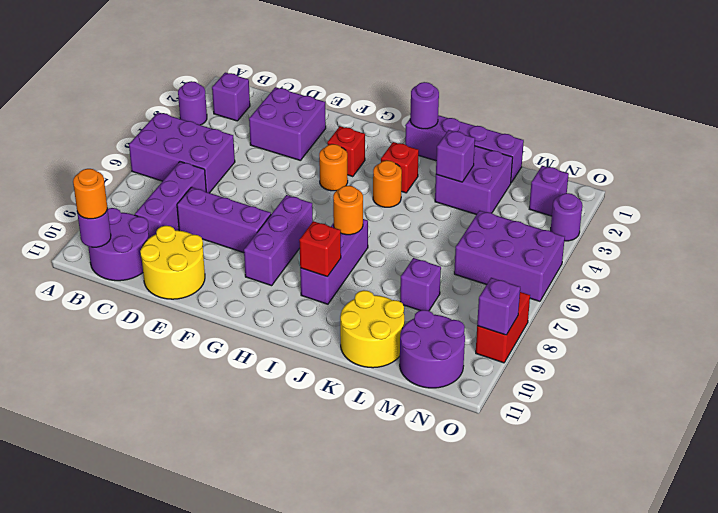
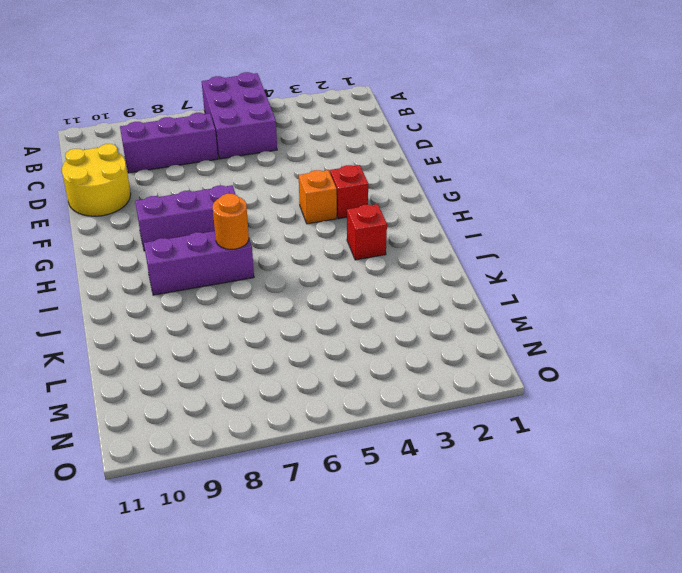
orange brick G4 level 1 -> orange round brick G4 level 1
none -> purple round brick A3 level 1
none -> purple brick B2 level 1
none -> purple round brick B10:C11 level 1
none -> purple brick D2:E3 level 1

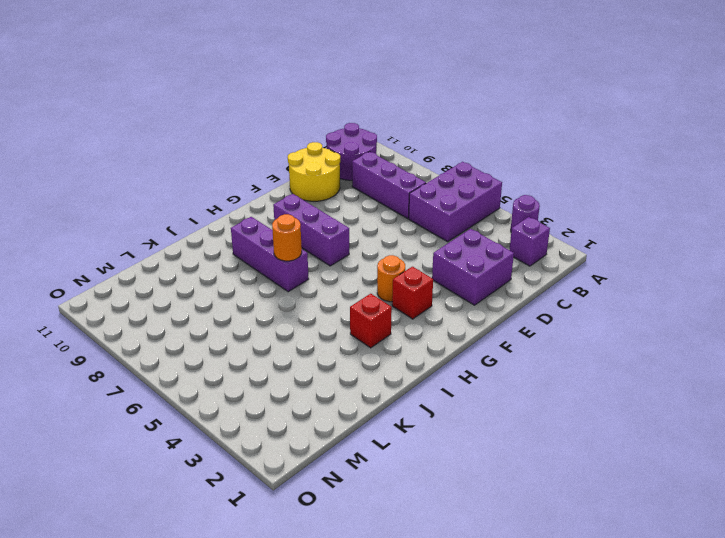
none -> purple brick D8:F8 level 1
none -> purple brick I1:L1 level 1
none -> orange round brick I4 level 1
none -> purple brick K2:L3 level 1

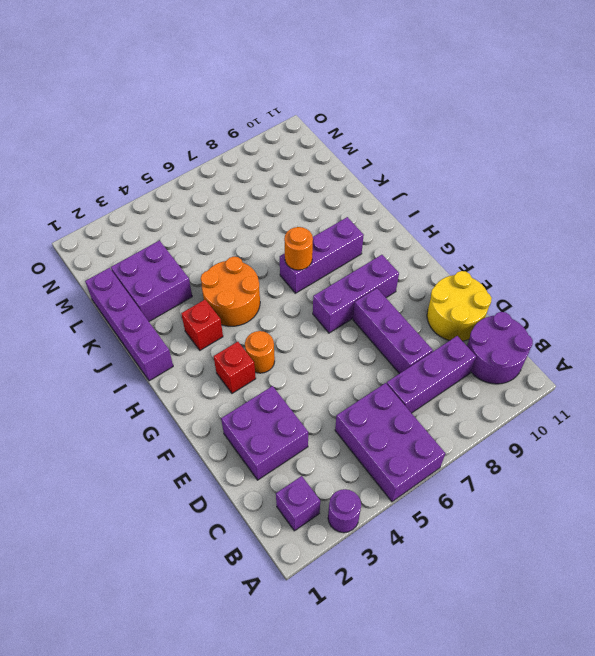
orange round brick I4:J5 level 1 -> orange round brick I4 level 1
none -> yellow round brick K10:L11 level 1
none -> purple brick L8 level 1
none -> purple brick M5:O6 level 1
none -> purple round brick M10:N11 level 1

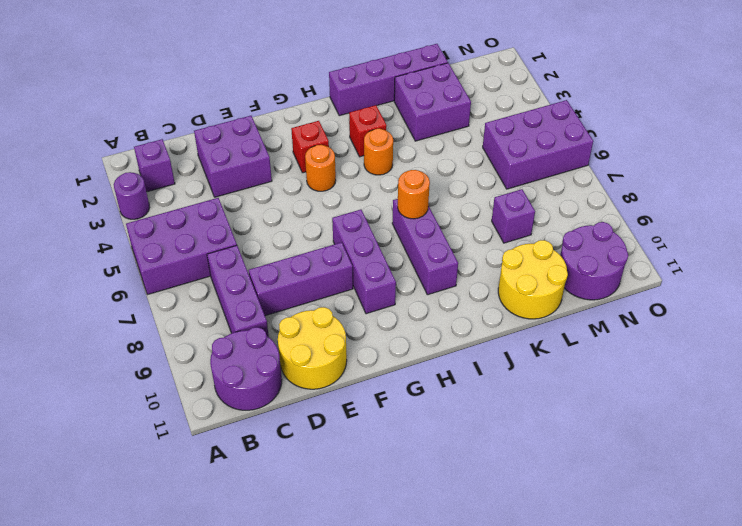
none -> purple brick N2 level 1
none -> purple round brick O3 level 1
none -> red brick O8:O9 level 1
none -> purple round brick B11 level 2

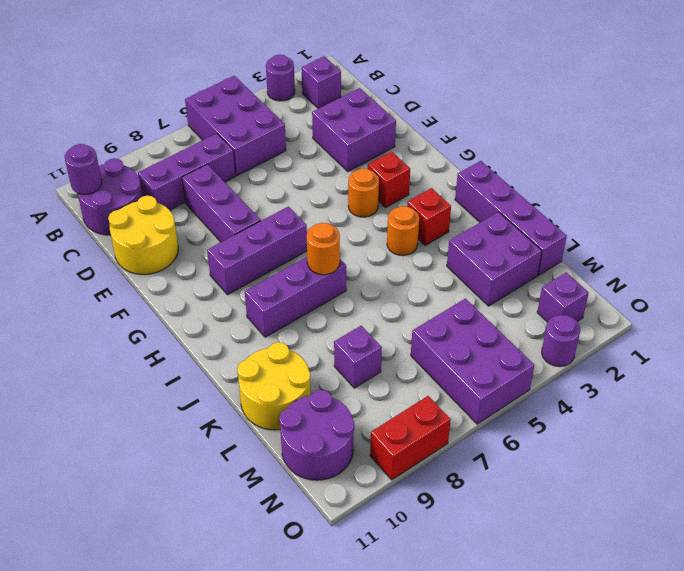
none -> purple round brick I1 level 2
none -> red brick I9 level 2
none -> purple brick K3 level 2
none -> purple brick O9 level 2

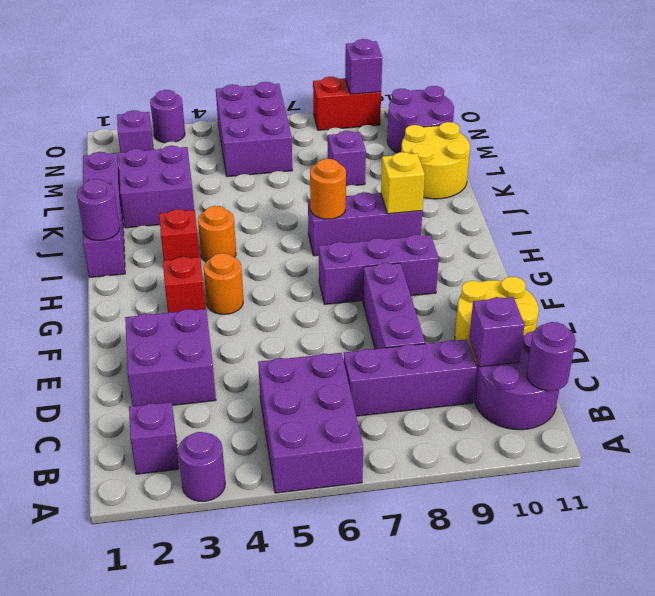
purple brick C10 level 2 -> purple brick K3 level 2
yellow brick I9 level 2 -> red brick I9 level 2
none -> orange round brick B11 level 3

